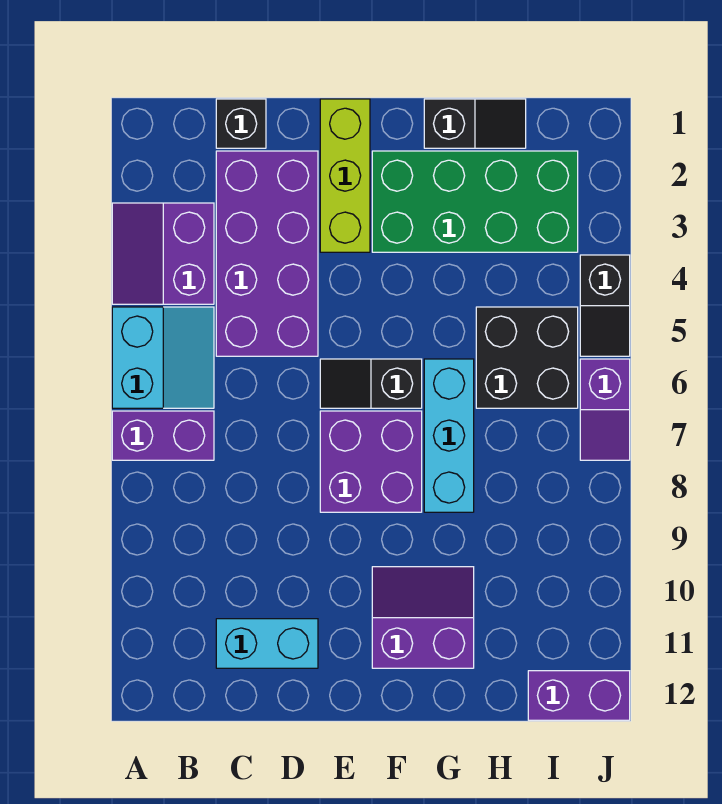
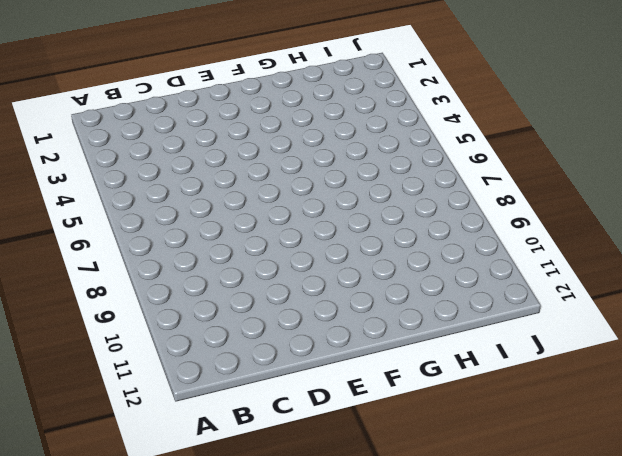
none -> purple slope A3:B4 level 1 top B
none -> cyan slope A5:B6 level 1 top A
none -> purple brick A7:B7 level 1

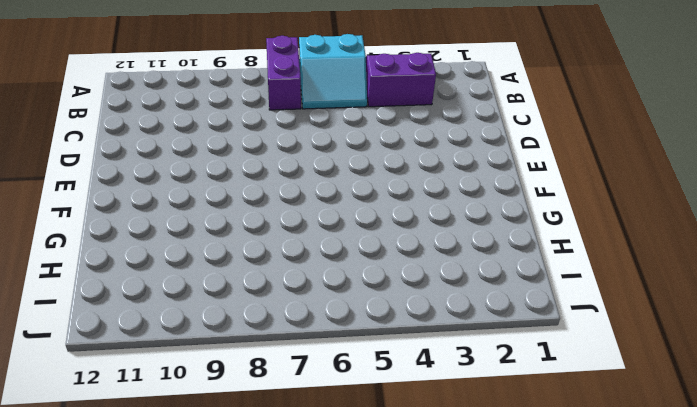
none -> black brick C1 level 1
none -> purple brick C2:D5 level 1
none -> cyan brick C11:D11 level 1

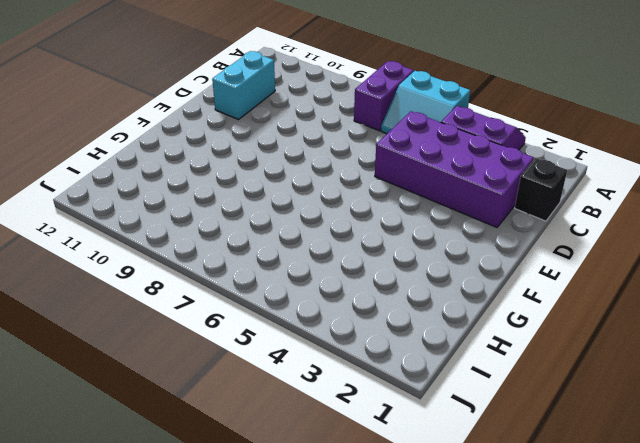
none -> lime brick E1:E3 level 1
none -> black slope E6:F6 level 1 top F
none -> purple brick E7:F8 level 1

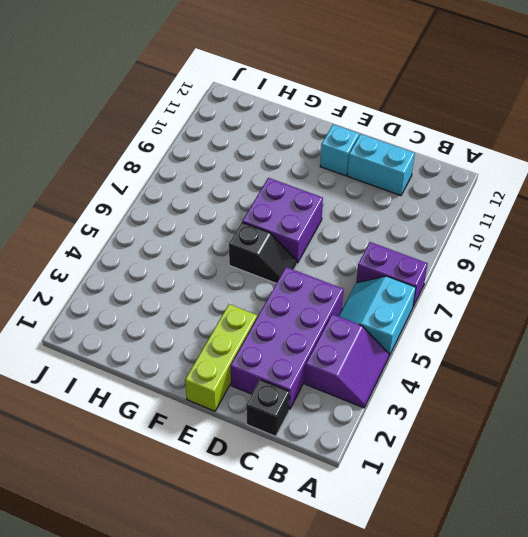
cyan brick E11 level 1 -> none
none -> green brick F2:I3 level 1
none -> purple slope F10:G11 level 1 top 11
none -> black slope G1:H1 level 1 top G

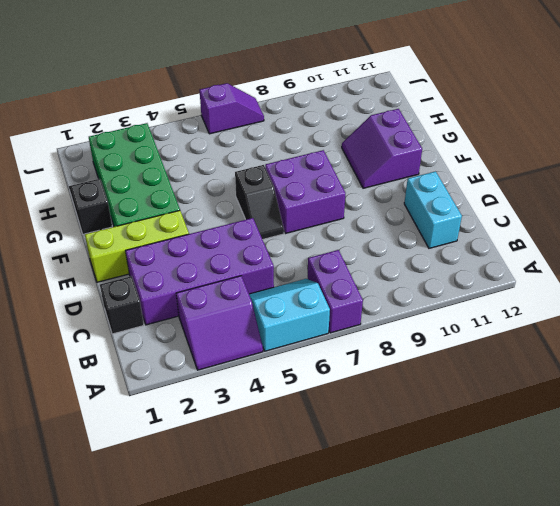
none -> cyan brick G6:G8 level 1
none -> black brick H5:I6 level 1
none -> purple brick I12:J12 level 1

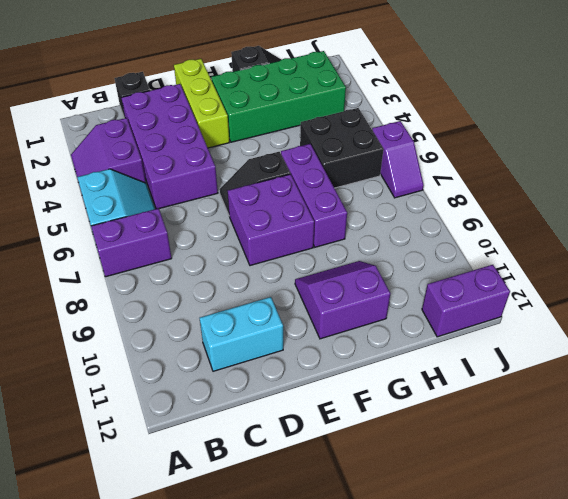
purple brick G6:G8 level 1 -> cyan brick G6:G8 level 1
none -> black slope J4:J5 level 1 top 4

